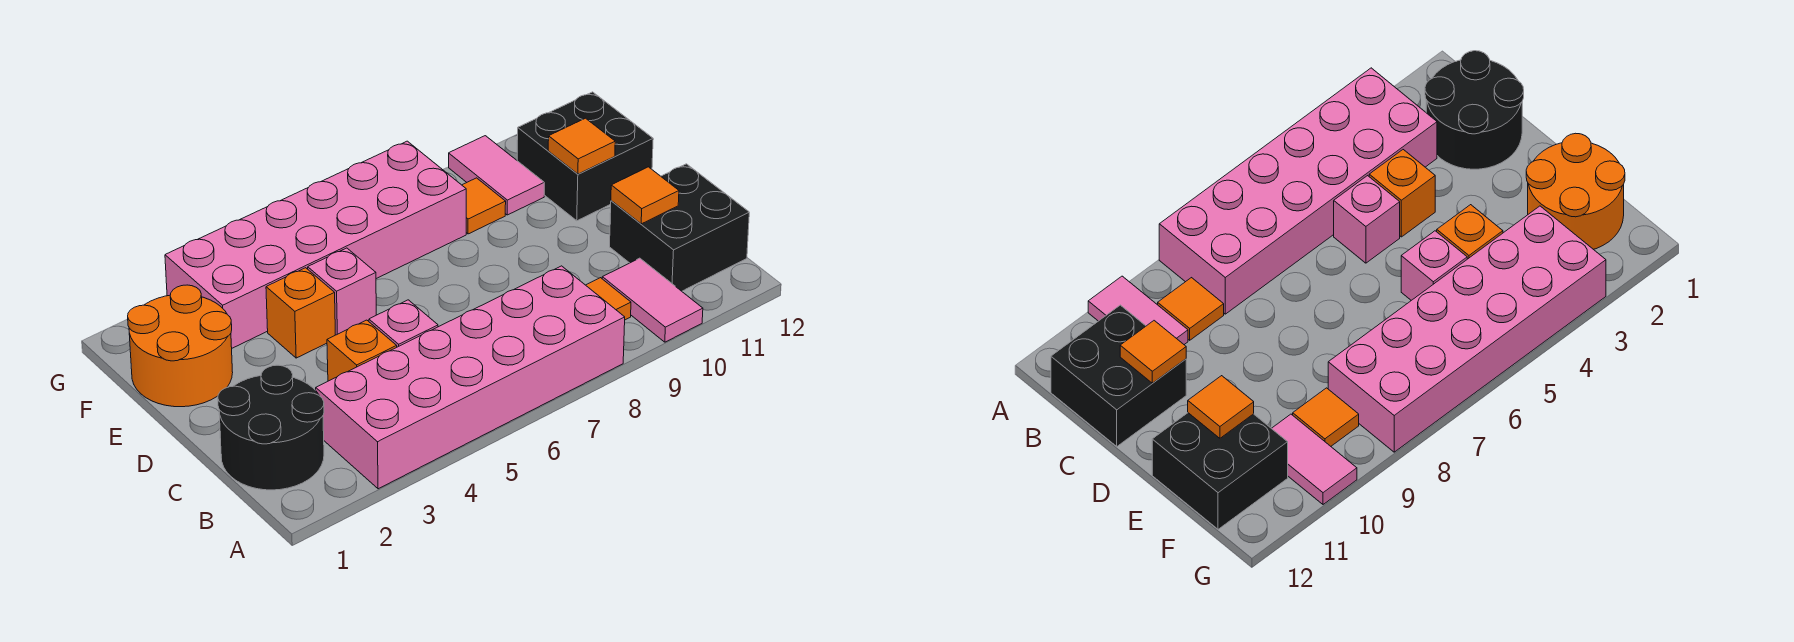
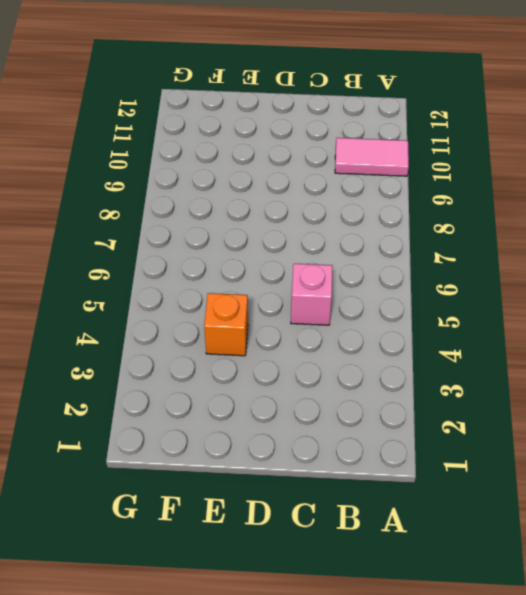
none -> pink brick A3:B8 level 1
none -> black round brick B1:C2 level 1
none -> orange tile B9 level 1

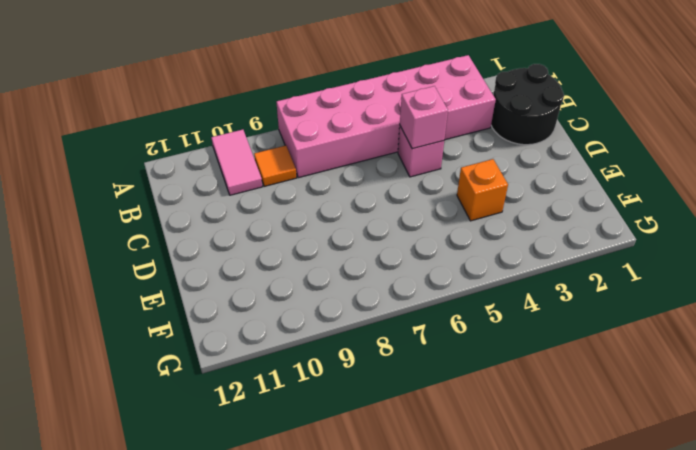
pink brick C5 level 2 -> pink brick E5 level 1
none -> black brick B11:C12 level 1
none -> orange brick C4 level 1
none -> orange round brick E1:F2 level 1

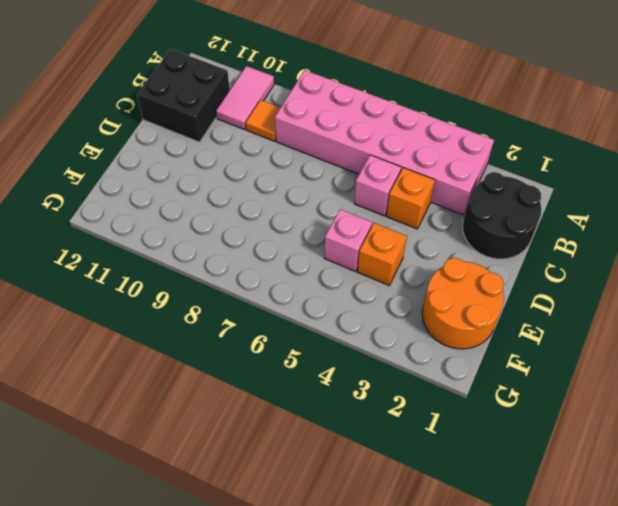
none -> black brick E11:F12 level 1
none -> pink brick F3:G8 level 1
none -> orange tile F9 level 1

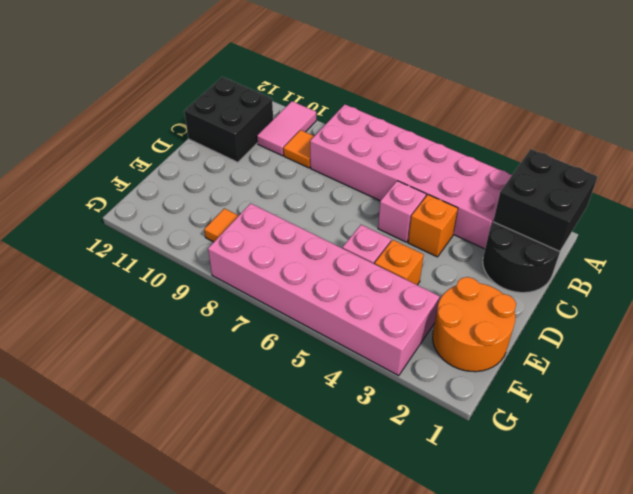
black brick A1:B2 level 2 -> black brick E11:F12 level 1
none -> pink tile F10:G10 level 1
none -> orange tile C11 level 2
none -> orange tile E11 level 2

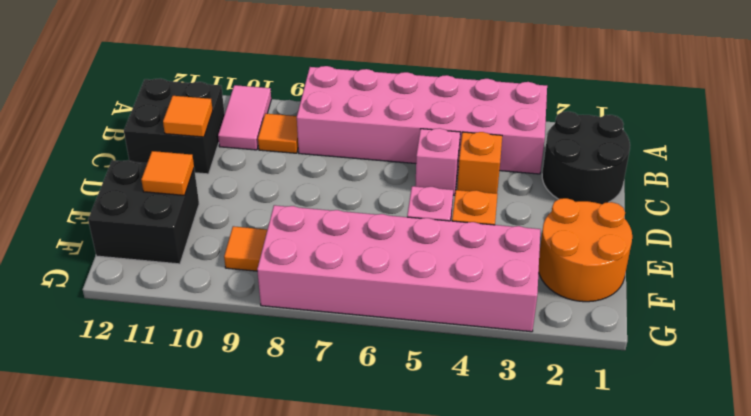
none -> pink tile F10:G10 level 1

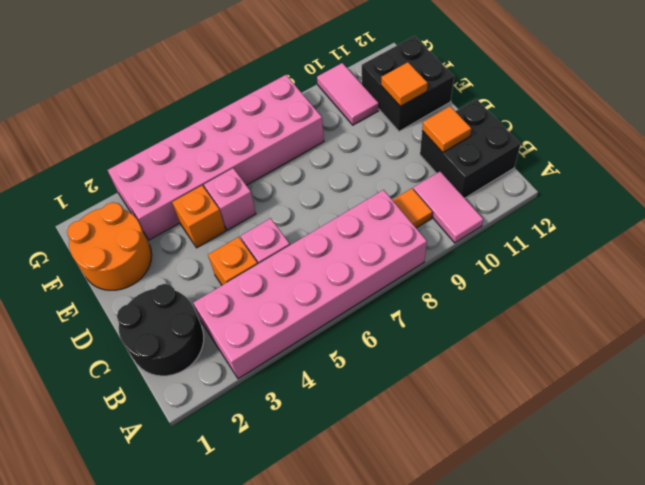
none -> orange tile F9 level 1

